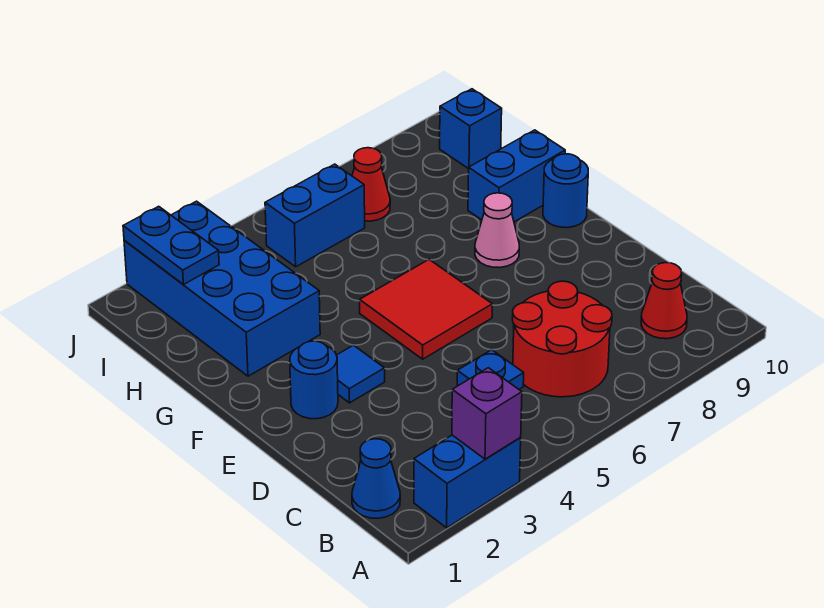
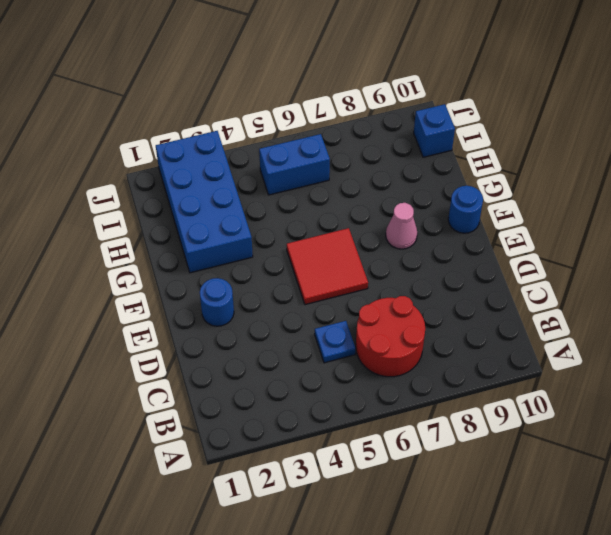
none -> blue brick A2:A3 level 1
none -> blue cone B1 level 1
none -> red cone B9 level 1

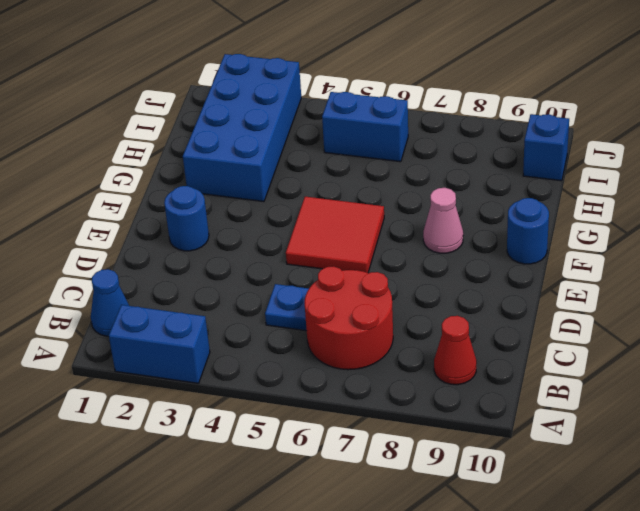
none -> blue tile E3 level 1
none -> blue brick G9:G10 level 1
none -> red cone I7 level 1

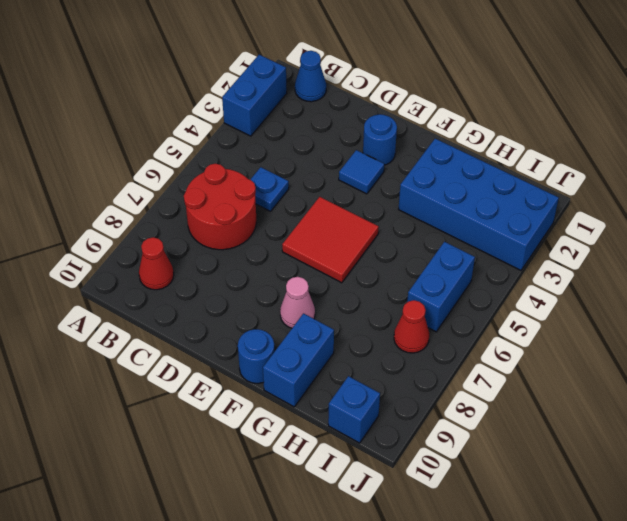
none -> purple brick A3 level 2
none -> blue plate I2:J2 level 2

